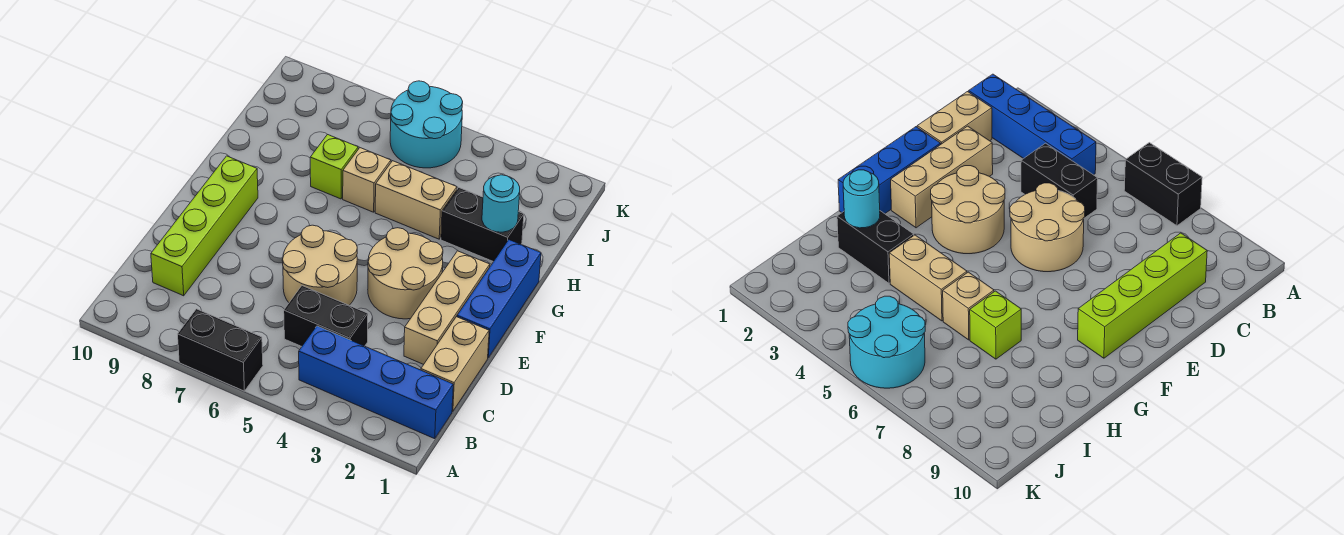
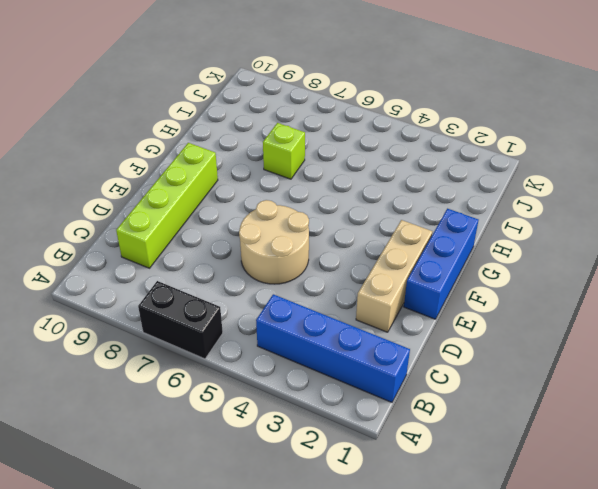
none -> tan brick C1:D1 level 1
none -> black brick C4:C5 level 1
none -> tan round brick E3:F4 level 1

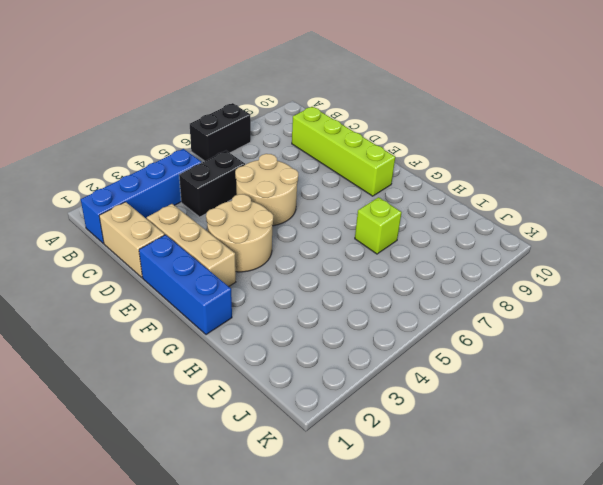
none -> black brick H2:H3 level 1
none -> tan brick H4:H5 level 1
none -> tan brick H6 level 1

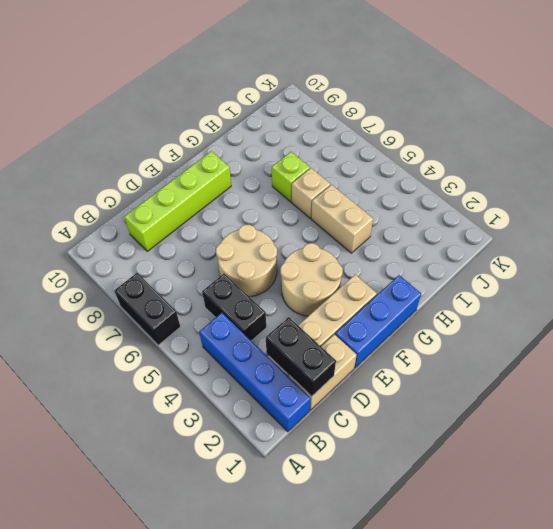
black brick C1:C2 level 2 -> black brick H2:H3 level 1
none -> cyan round brick J5:K6 level 1
none -> cyan round brick H2 level 2

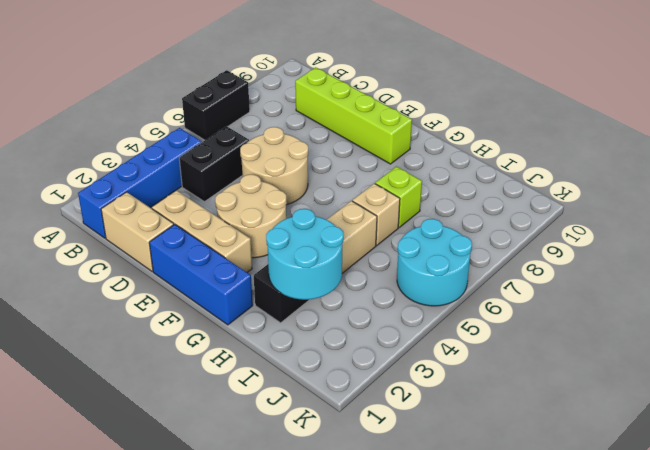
cyan round brick H2:I3 level 2 -> cyan round brick H2 level 2

